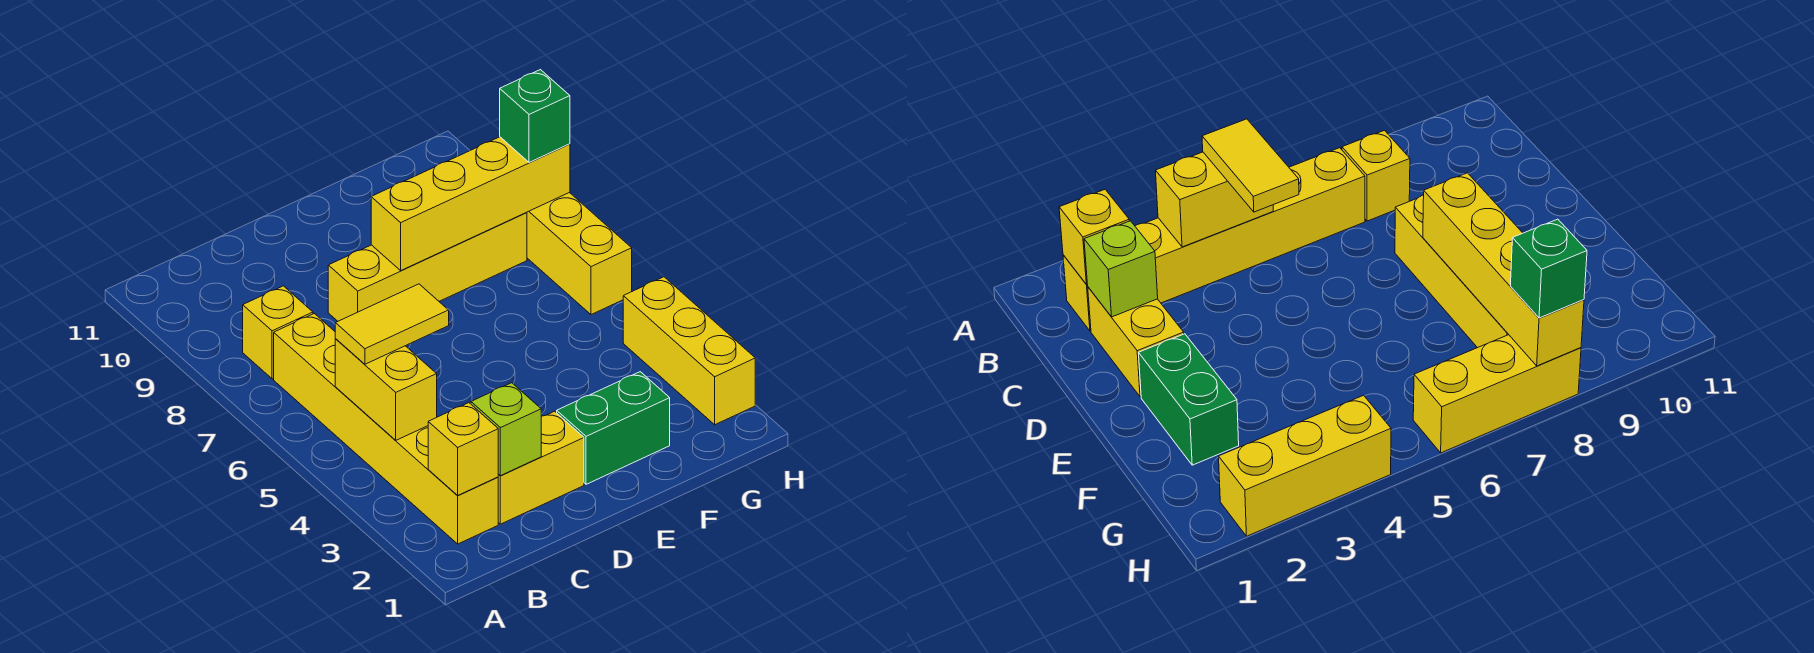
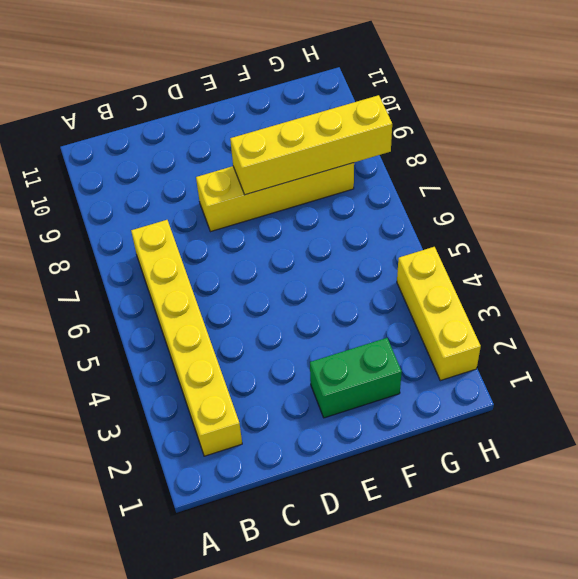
none -> yellow brick B8 level 1
none -> yellow brick C2:D2 level 1
none -> yellow brick H6:H8 level 1

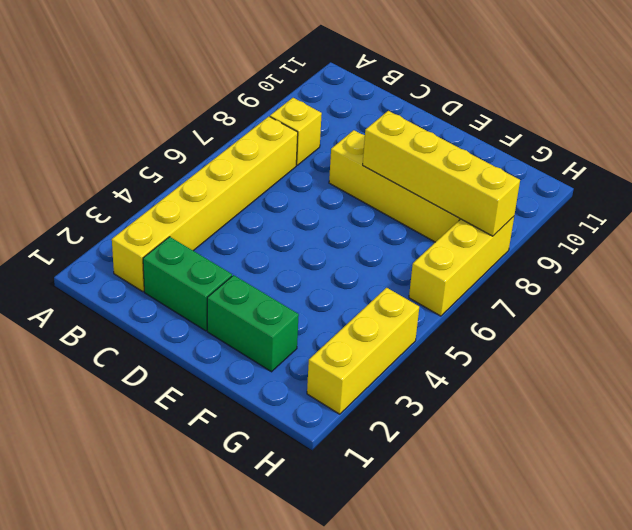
green brick C2:D2 level 1 -> yellow brick C2:D2 level 1
none -> yellow brick B2 level 2
none -> yellow brick B4:B5 level 2
none -> lime brick C2 level 2

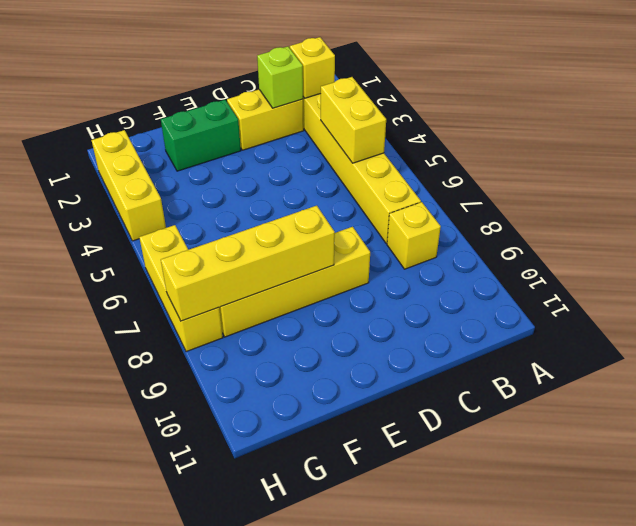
none -> yellow tile B5:C5 level 3
none -> green brick H8 level 3

